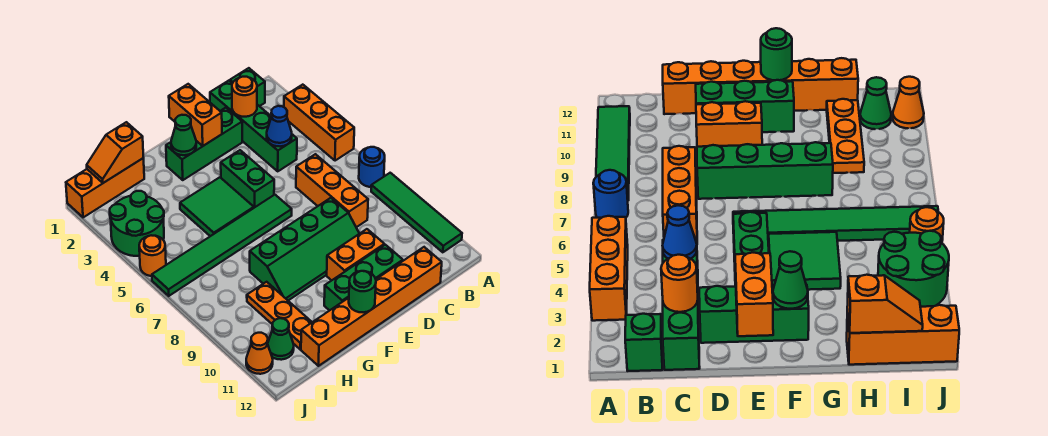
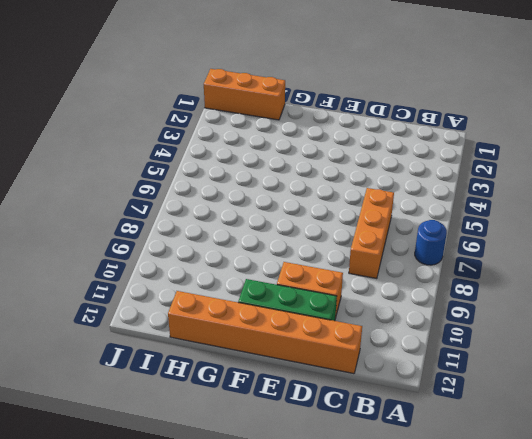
none -> orange brick A3:A5 level 1
none -> green tile A8:A11 level 1
none -> green brick B1 level 1

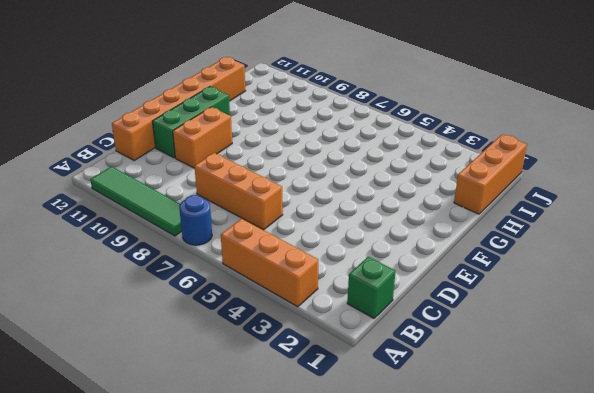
none -> green brick C1:C4 level 1
none -> green brick D2:F2 level 1
none -> green slope D8:G9 level 1 top 8

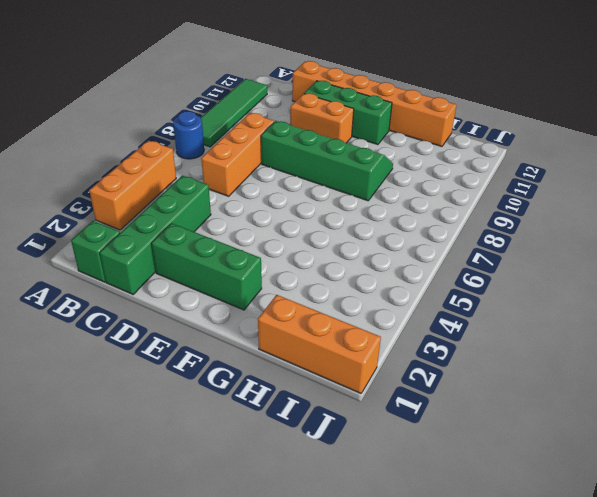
none -> green brick E4:E5 level 1
none -> green tile E6:J6 level 1
none -> green tile F4:G5 level 1

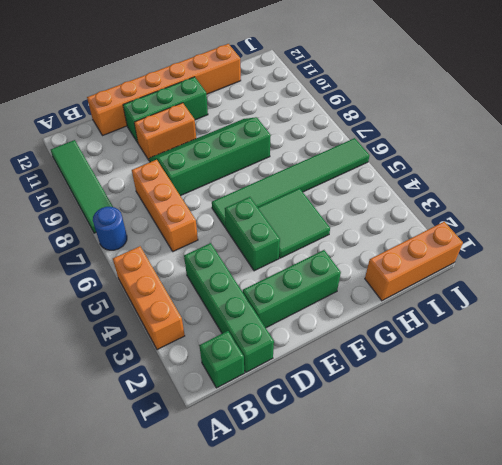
none -> orange plate H9:H11 level 1
none -> green round brick I3:J4 level 1
none -> green cone I11 level 1

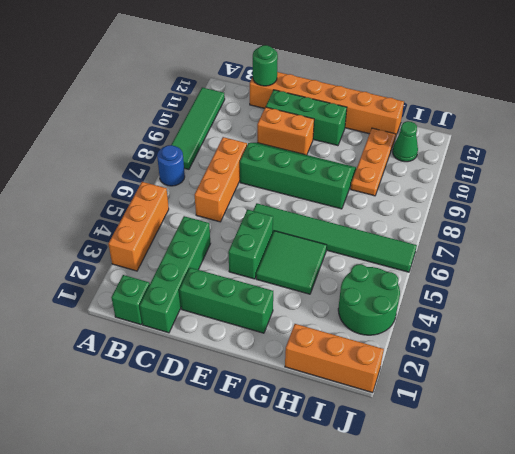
green round brick C12 level 2 -> green round brick F12 level 2
none -> orange round brick J5 level 1
none -> orange cone J11 level 1
none -> orange round brick C2 level 2

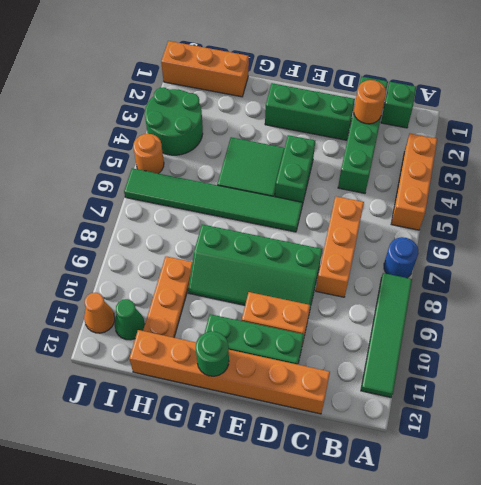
none -> blue cone C4 level 2
none -> orange brick E1:E2 level 2
none -> green cone F2 level 2

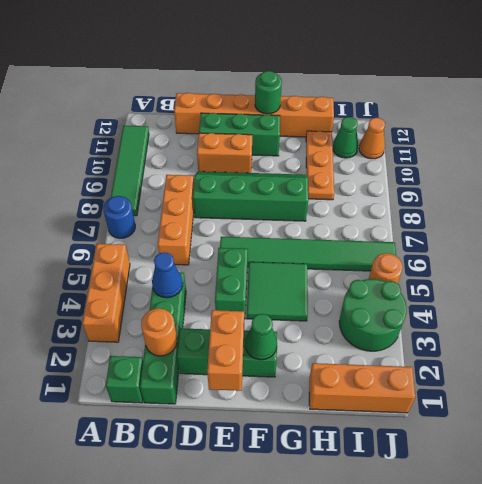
none -> orange slope H1:I1 level 2 top H

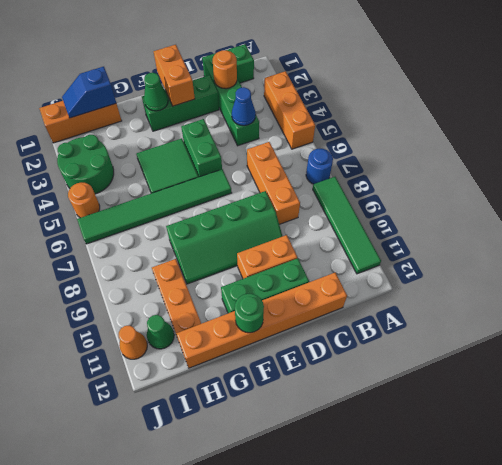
blue slope H1:I1 level 2 top H -> orange slope H1:I1 level 2 top H

